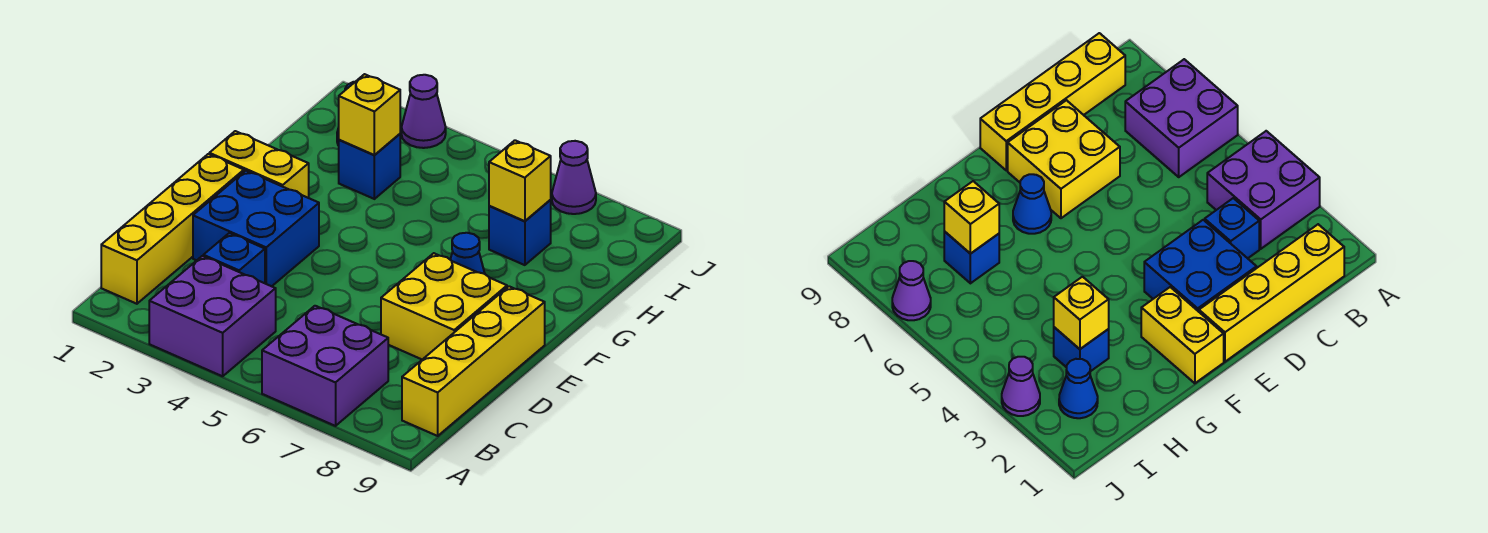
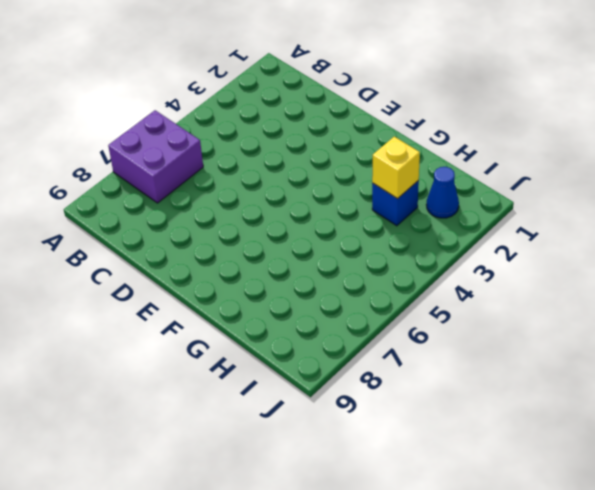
none -> purple brick A3:B4 level 1
none -> yellow brick B1:E1 level 1
none -> yellow brick B9:E9 level 1

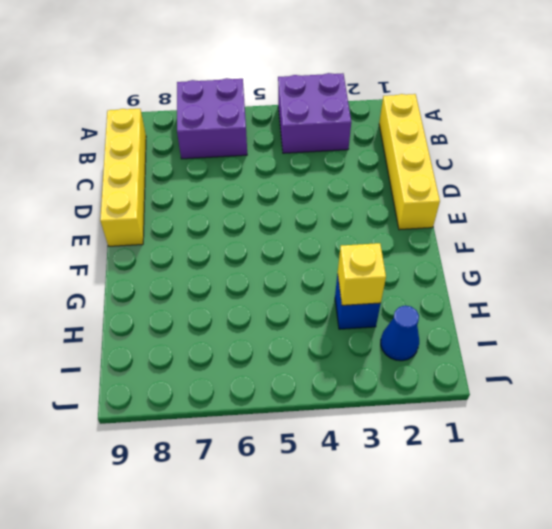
none -> blue brick C3 level 1
none -> blue brick D2:E3 level 1
none -> yellow brick D7:E8 level 1

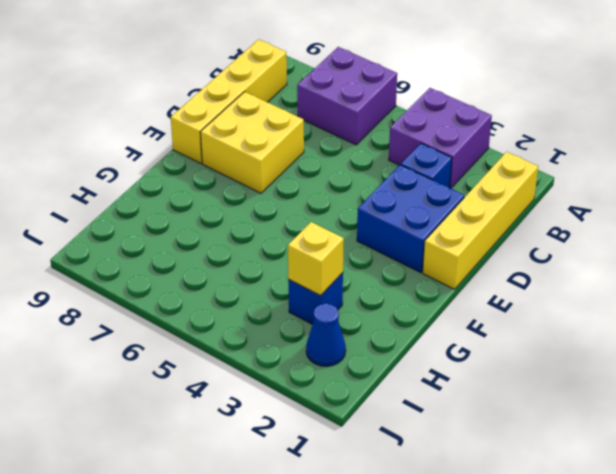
none -> yellow brick F1:F2 level 1
none -> blue cone F7 level 1
none -> blue brick H7 level 1

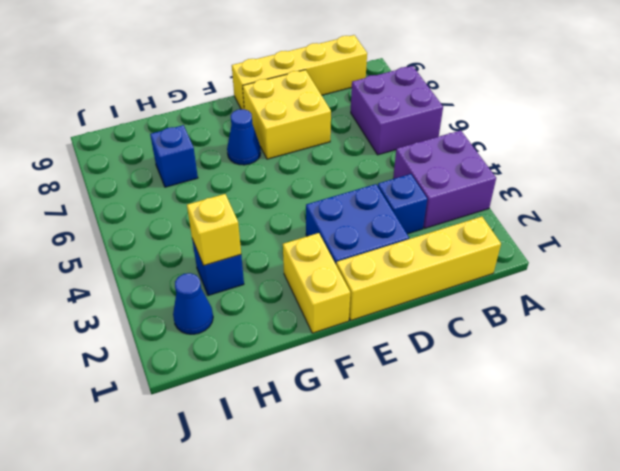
none -> purple cone J3 level 1
none -> purple cone J7 level 1
none -> yellow brick H7 level 2

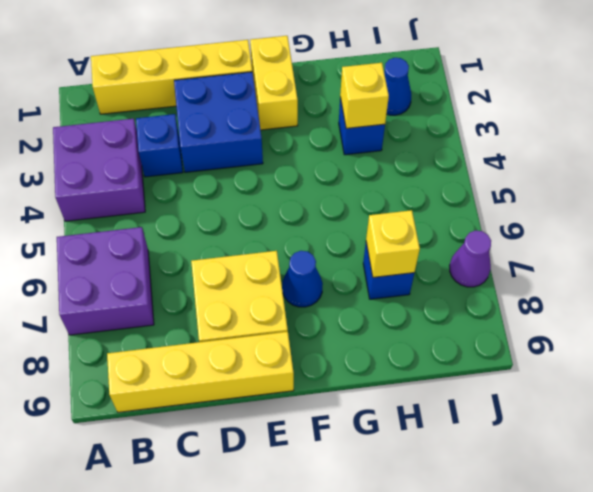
none -> purple cone J3 level 1

